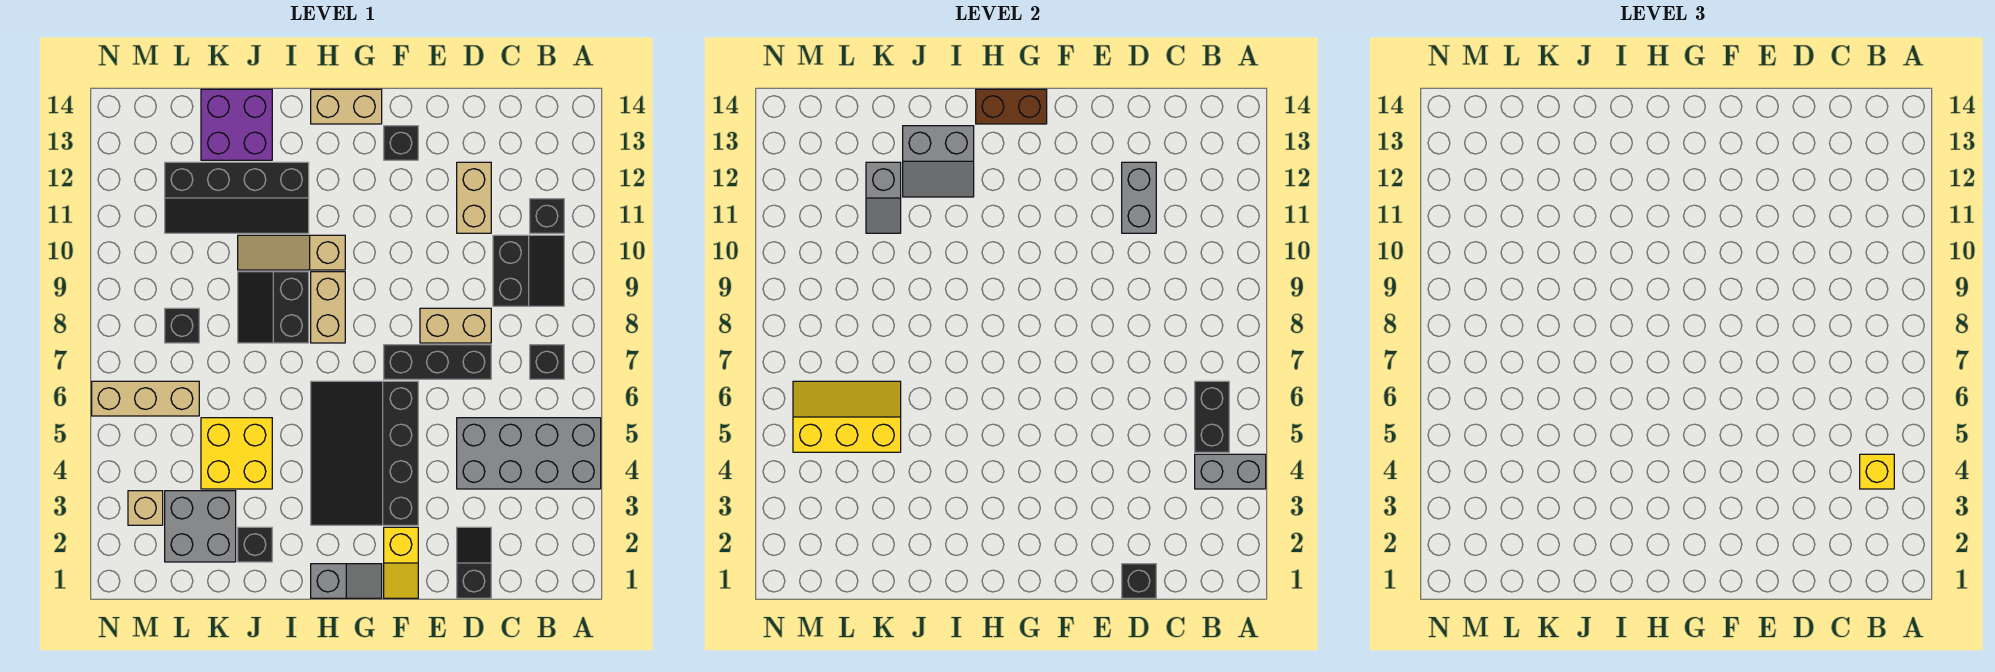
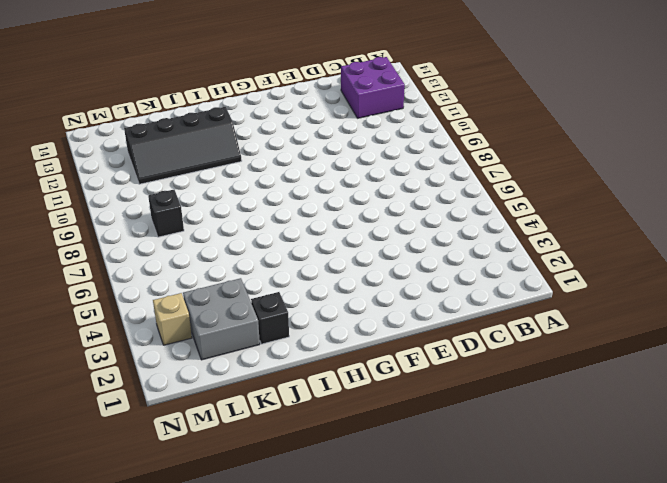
purple brick B12:C13 level 1 -> purple brick J13:K14 level 1
none -> grey brick A4:D5 level 1
none -> black brick B7 level 1
none -> black slope B9:C10 level 1 top C
none -> black brick B11 level 1

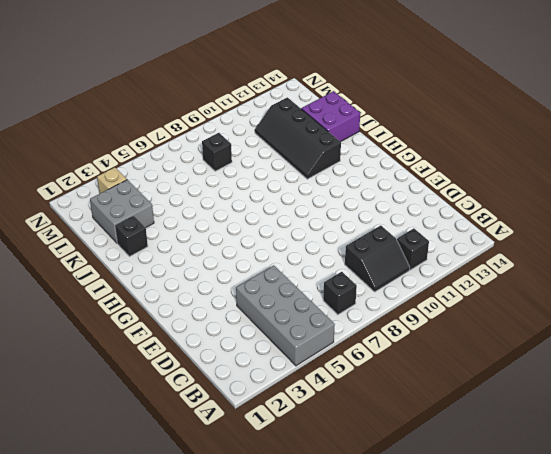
none -> black slope D1:D2 level 1 top 1
none -> black brick D7:F7 level 1
none -> tan brick D8:E8 level 1
none -> tan brick D11:D12 level 1

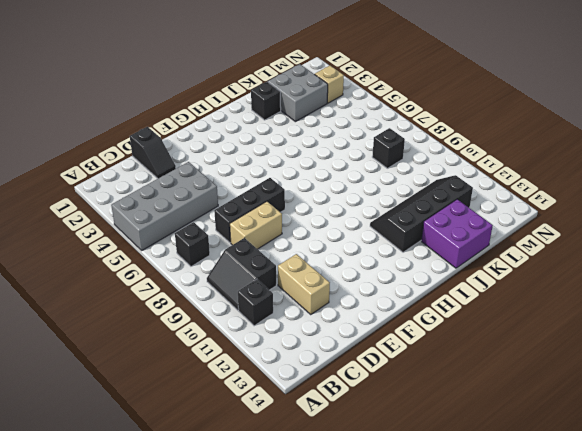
none -> yellow slope F1:F2 level 1 top 2
none -> black slope F3:H6 level 1 top F
none -> black brick F13 level 1
none -> grey slope G1:H1 level 1 top H

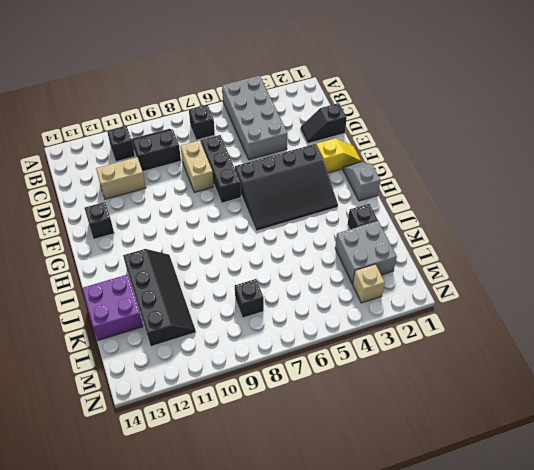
none -> tan brick G14:H14 level 1
none -> tan brick H8:H9 level 1
none -> tan slope H10:J10 level 1 top H
none -> black slope I8:J9 level 1 top I

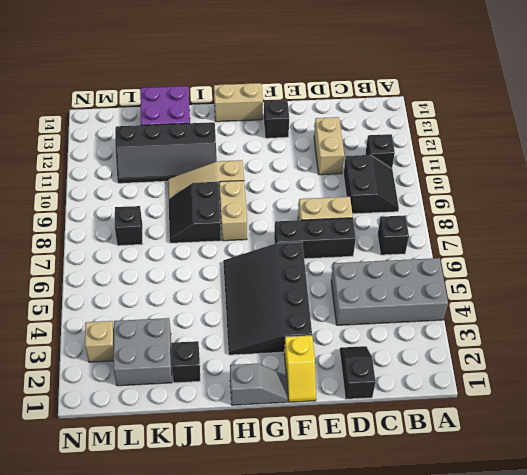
none -> yellow brick J4:K5 level 1
none -> tan brick L6:N6 level 1
none -> grey brick A4:B4 level 2
none -> black brick B5:B6 level 2

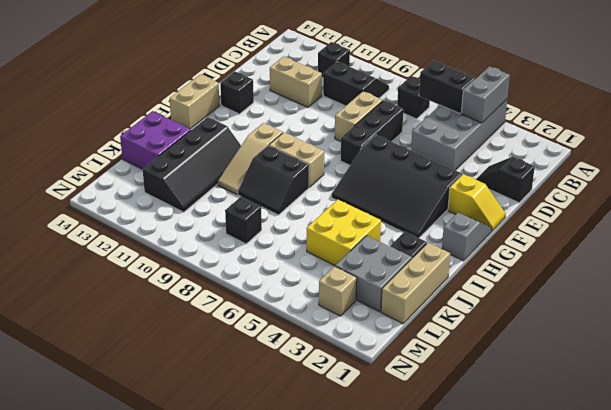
tan brick J1:L1 level 1 -> tan brick L6:N6 level 1
none -> black brick D1 level 2
none -> grey brick D11:D12 level 2
none -> brown brick G14:H14 level 2
none -> grey slope I12:J13 level 2 top 13

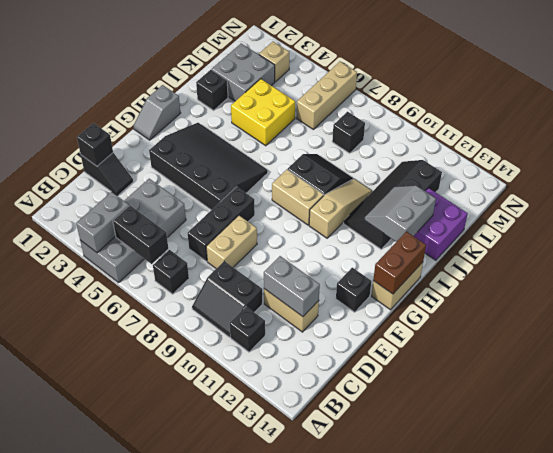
none -> yellow slope F1:F2 level 1 top 2
none -> yellow slope K5:M6 level 2 top 5
none -> grey slope K11:K12 level 2 top 12
none -> yellow brick B4 level 3

